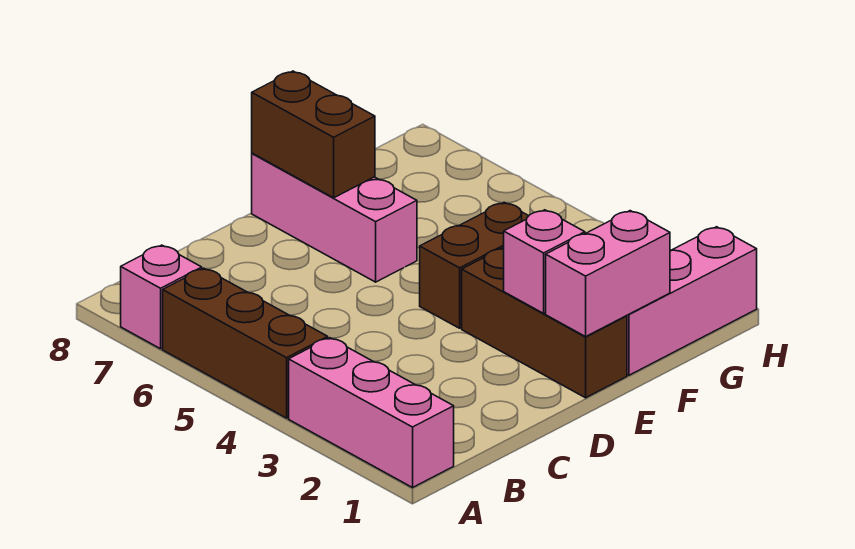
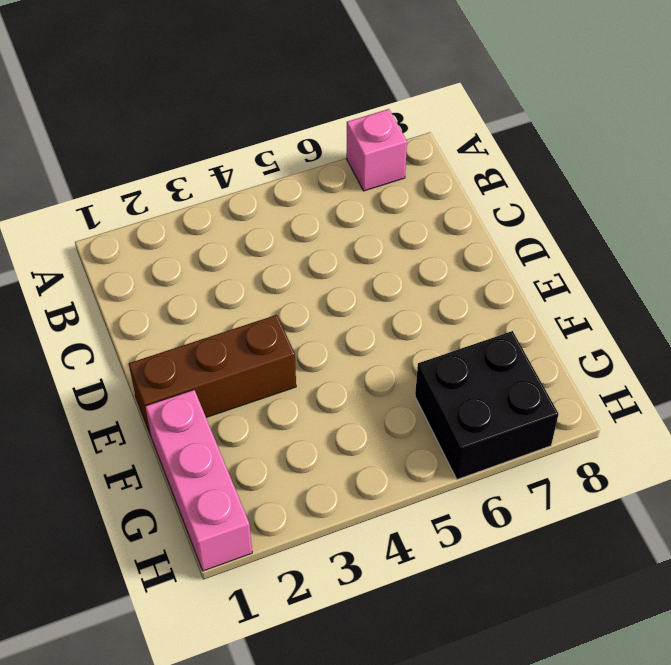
black brick G6:H7 level 1 -> none
none -> pink brick A1:A3 level 1
none -> brown brick A4:A6 level 1

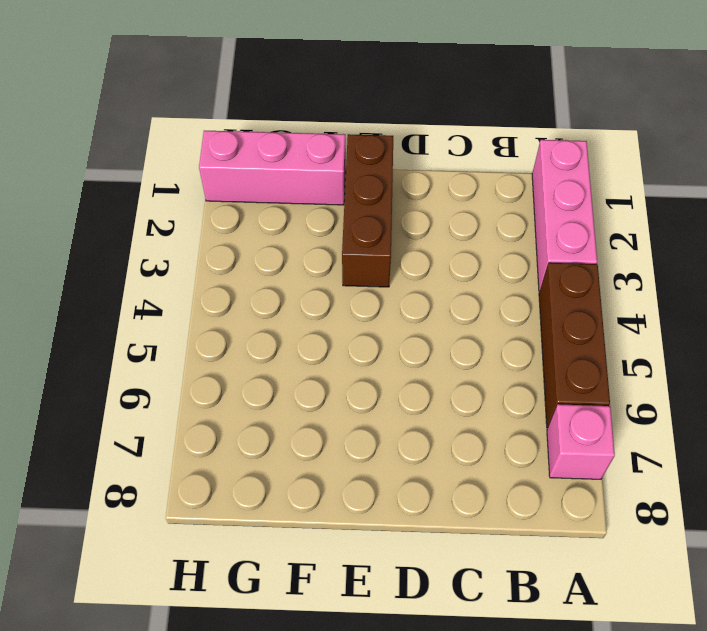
none -> brown brick E4:F4 level 1
none -> pink brick E6:E8 level 1

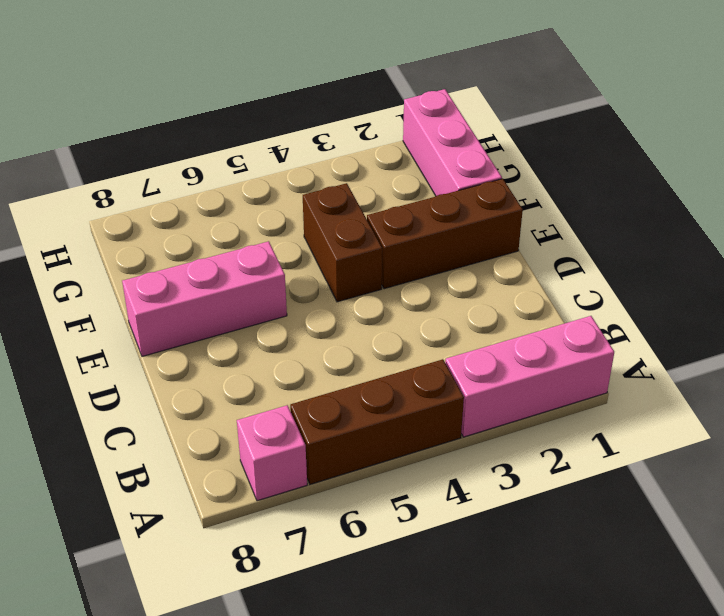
none -> pink brick E1:F1 level 2
none -> pink brick E2 level 2

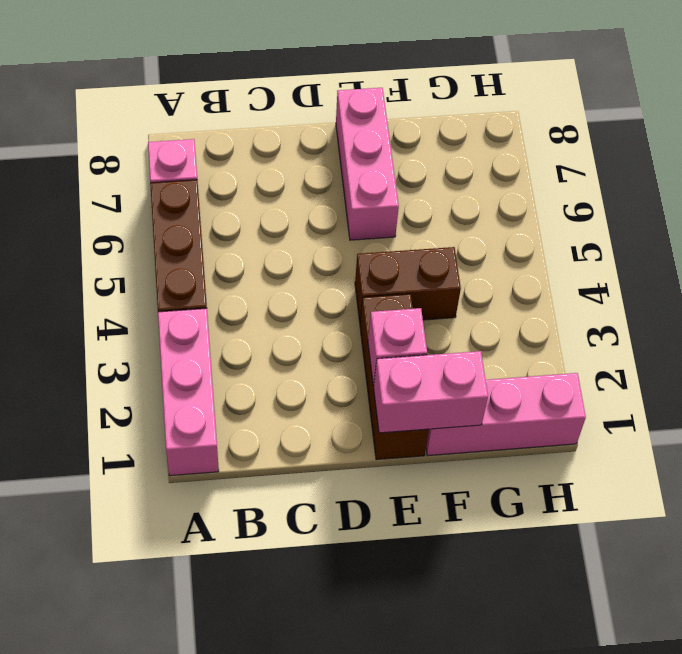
none -> brown brick E7:E8 level 2

